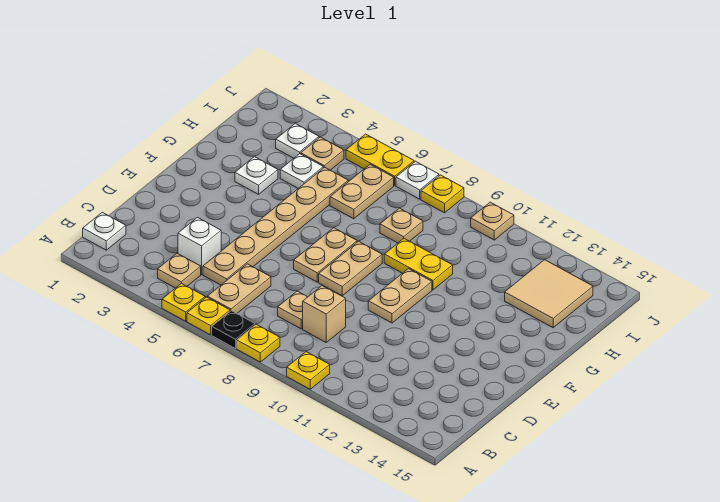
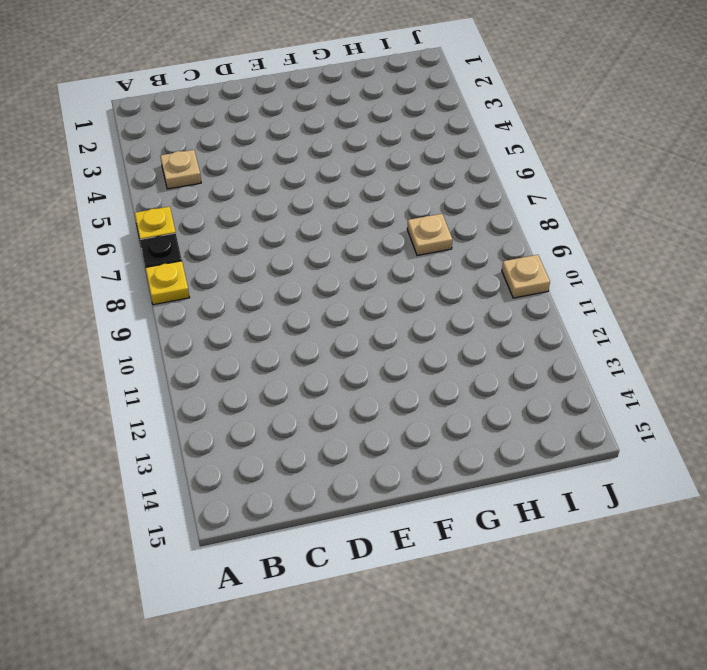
none -> yellow plate A5 level 1
none -> yellow plate A10 level 1
none -> white plate B1 level 1

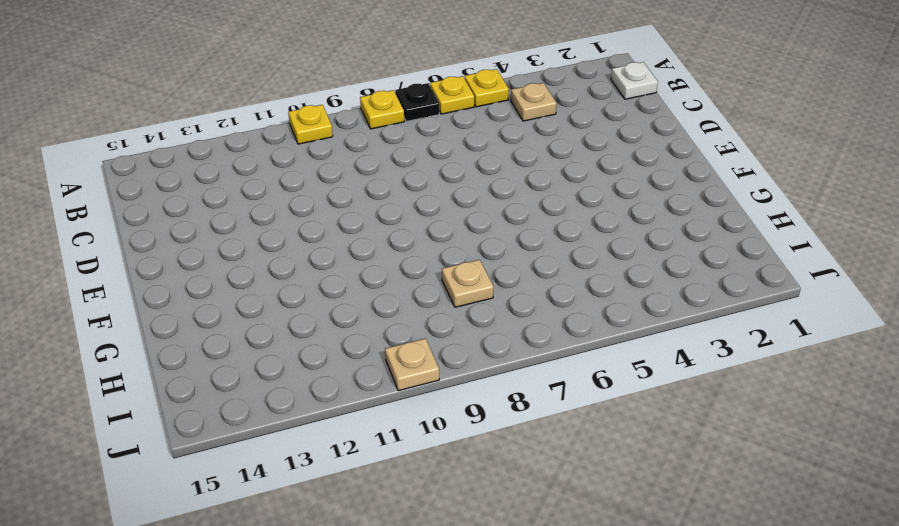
none -> tan plate B6:C6 level 1
none -> white brick C4 level 1
none -> tan plate C5:H5 level 1

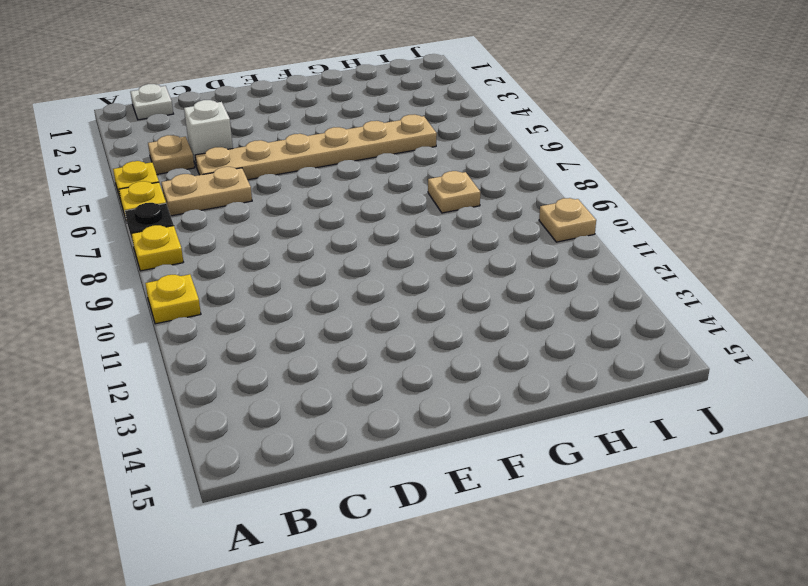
none -> tan plate C8 level 1
none -> tan brick C9 level 1
none -> tan plate E7:F7 level 1

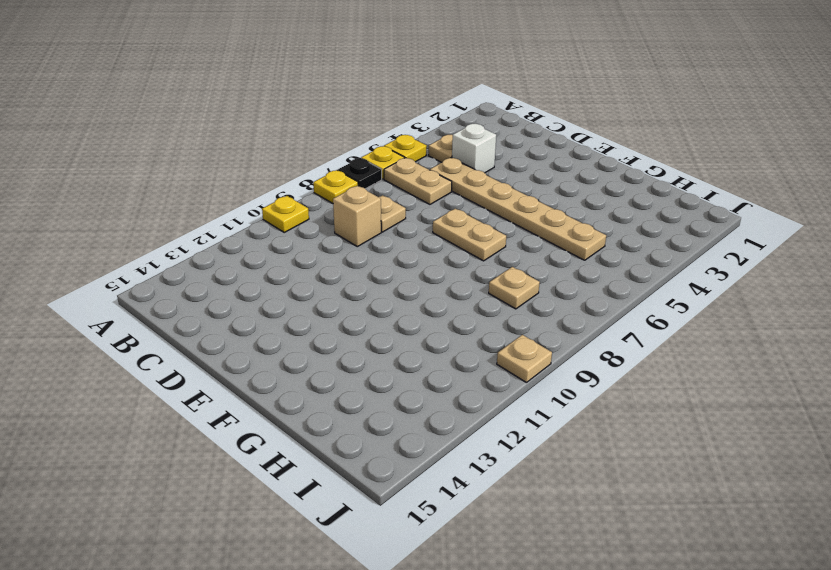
none -> white plate B1 level 1
none -> tan plate E8:F8 level 1
none -> tan plate E10:F10 level 1

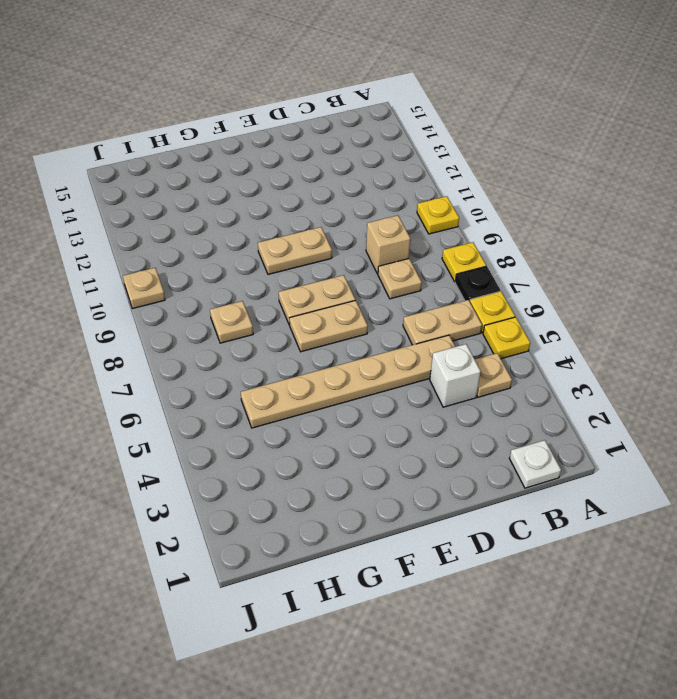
none -> white plate G3 level 1
none -> yellow plate G9:G10 level 1
none -> white plate H4 level 1

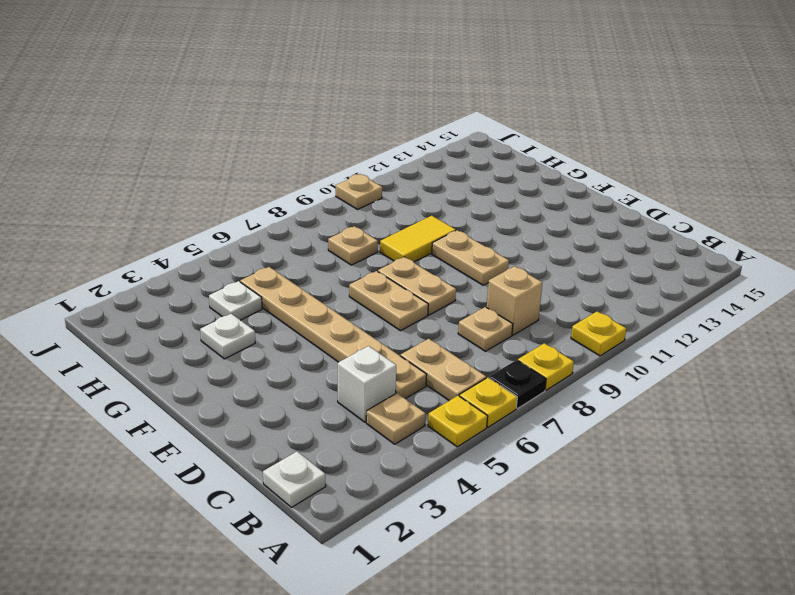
yellow tile G9:G10 level 1 -> yellow plate G9:G10 level 1
none -> tan plate H6:I6 level 1
none -> tan tile H13:I14 level 1
none -> white plate I3 level 1

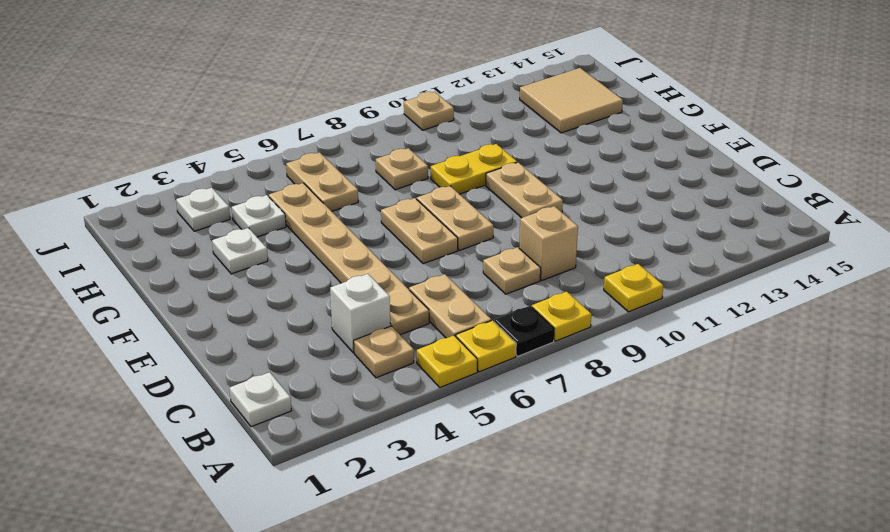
none -> tan plate I4 level 1
none -> yellow plate J5:J6 level 1
none -> white plate J7 level 1

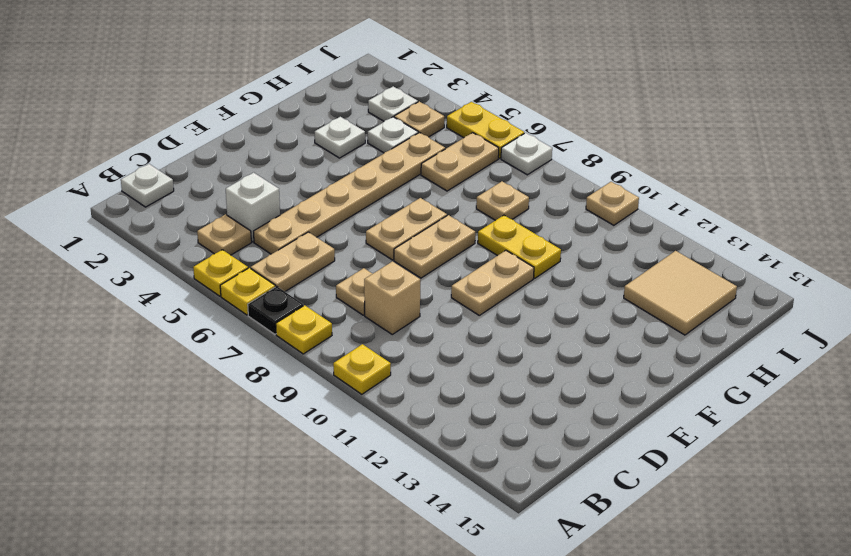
none -> yellow plate J8 level 1

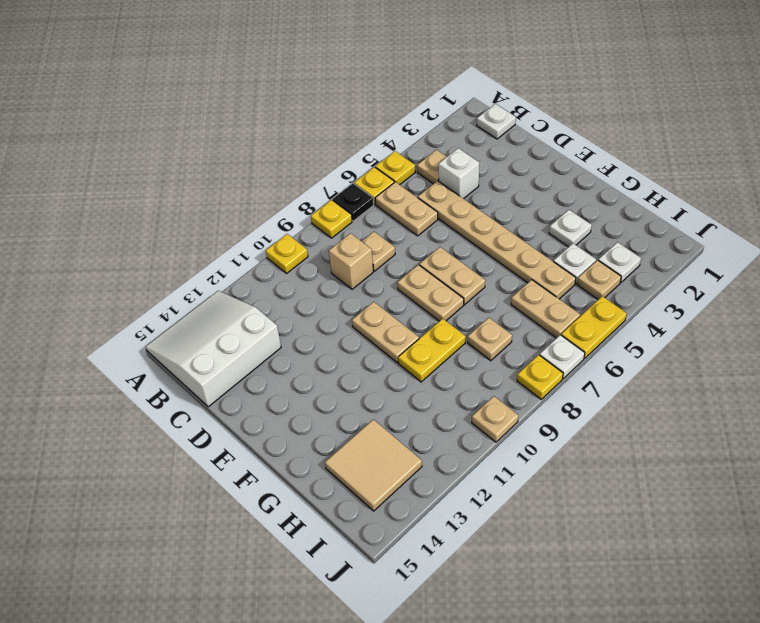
white slope A13:C15 level 1 top C -> none

